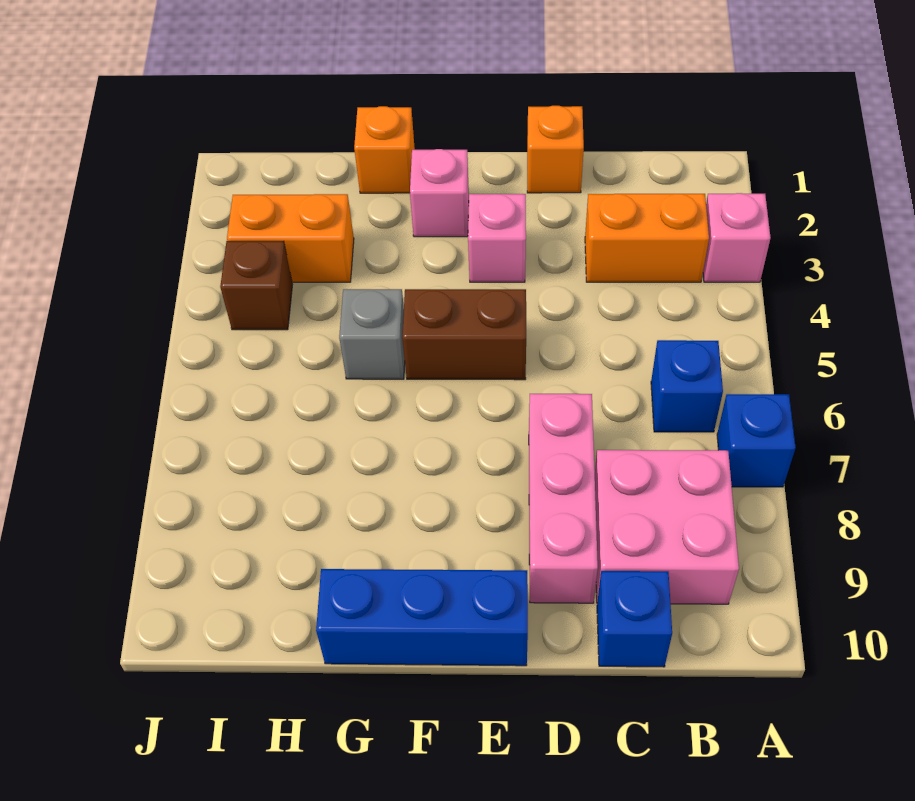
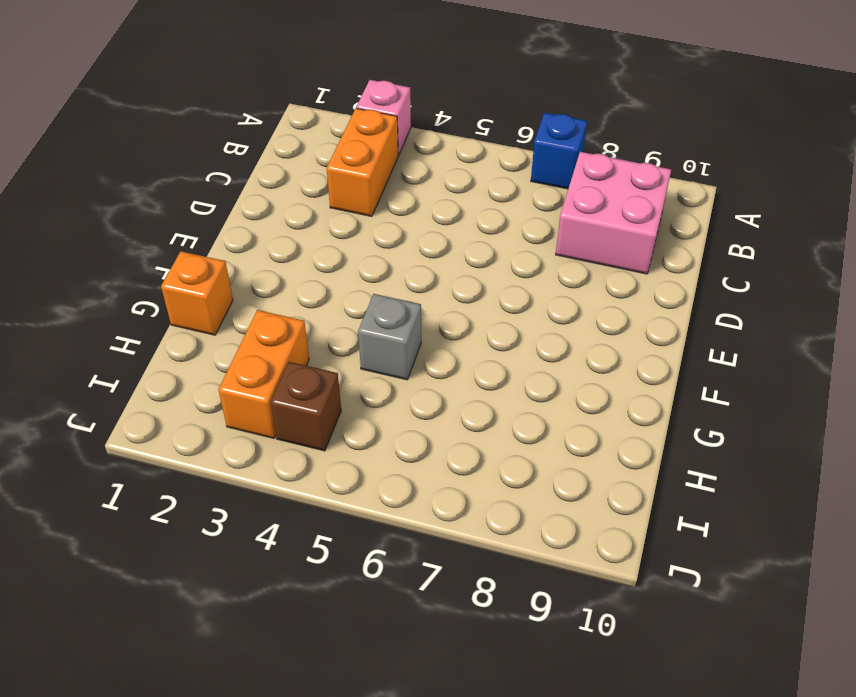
none -> blue brick B6 level 1
none -> blue brick C10 level 1
none -> orange brick D1 level 1

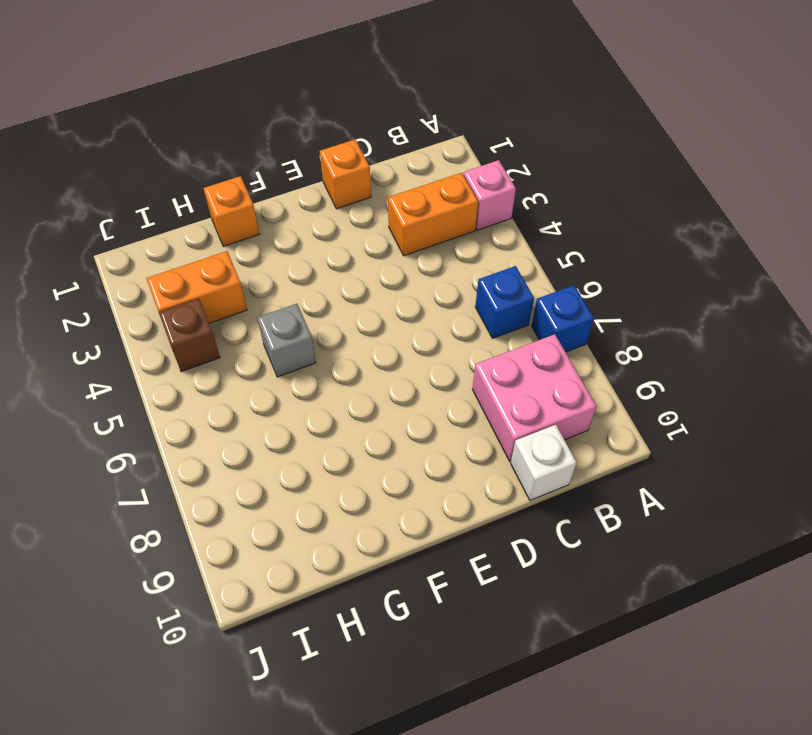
white brick C10 level 1 -> blue brick C10 level 1
none -> pink brick D7:D9 level 1
none -> pink brick E3 level 1
none -> brown brick E5:F5 level 1

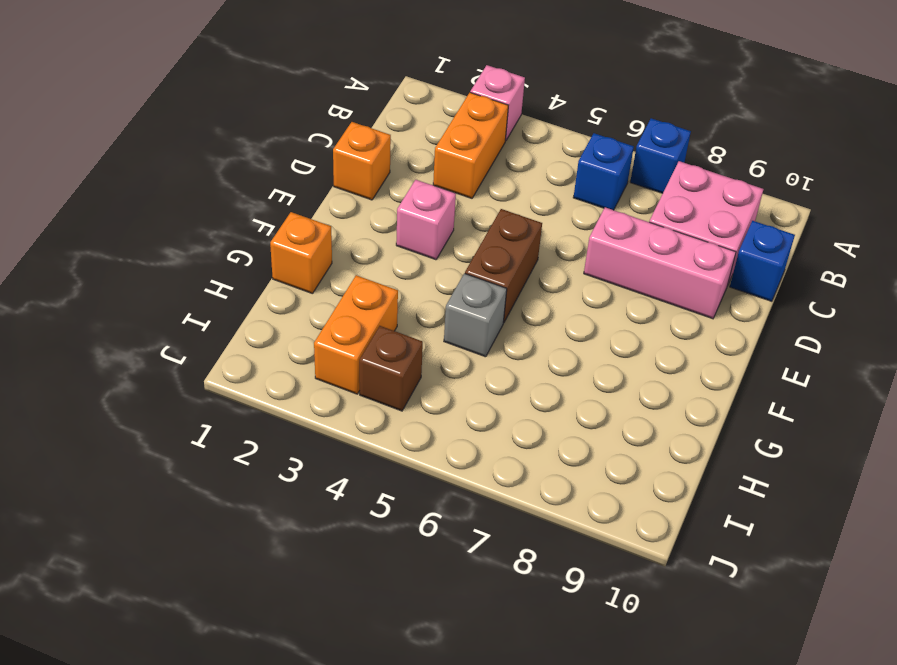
none -> blue brick E10:G10 level 1
none -> pink brick F2 level 1

